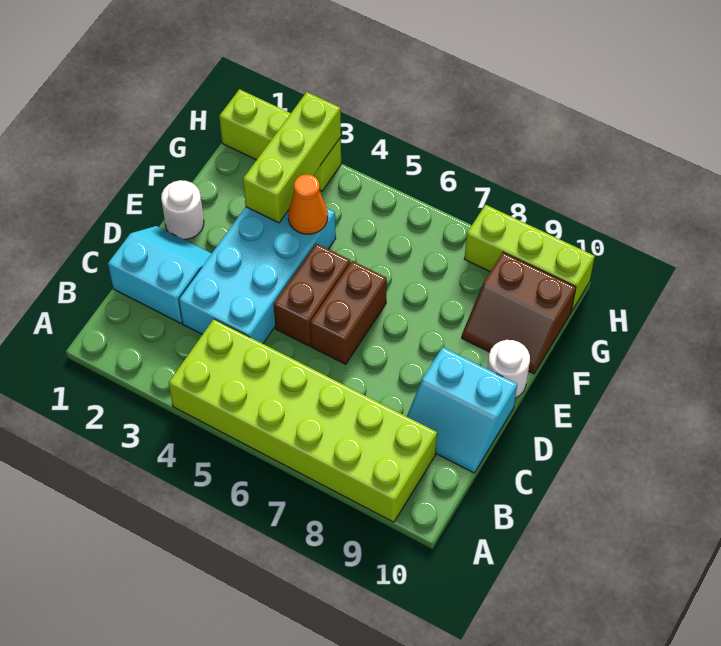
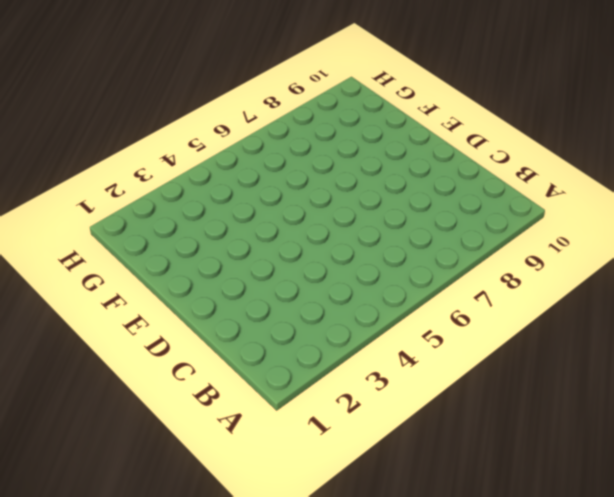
none -> lime brick A4:B9 level 1
none -> cyan slope C1:D2 level 1 top C
none -> cyan brick C3:F4 level 1

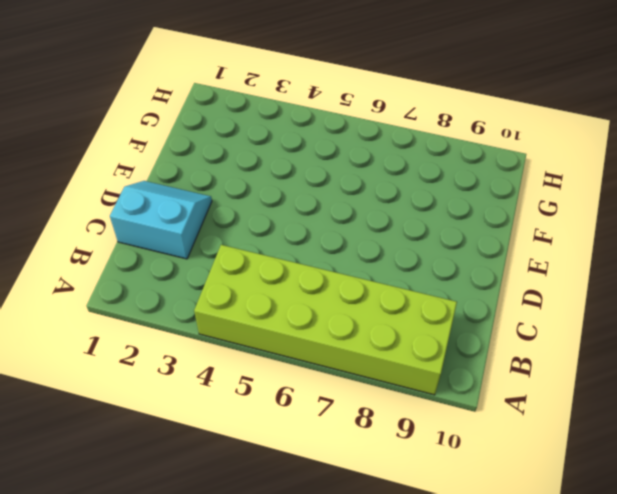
none -> cyan brick C3:F4 level 1
none -> cyan slope C9:D10 level 1 top D
none -> brown brick D5:E5 level 1

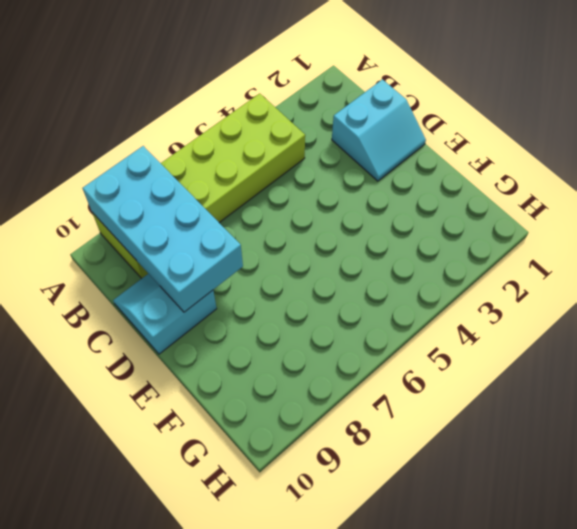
cyan brick A8:D9 level 2 -> cyan brick C3:F4 level 1
none -> brown brick D5:E5 level 1
none -> brown brick D6:E6 level 1
none -> white round brick E1 level 1

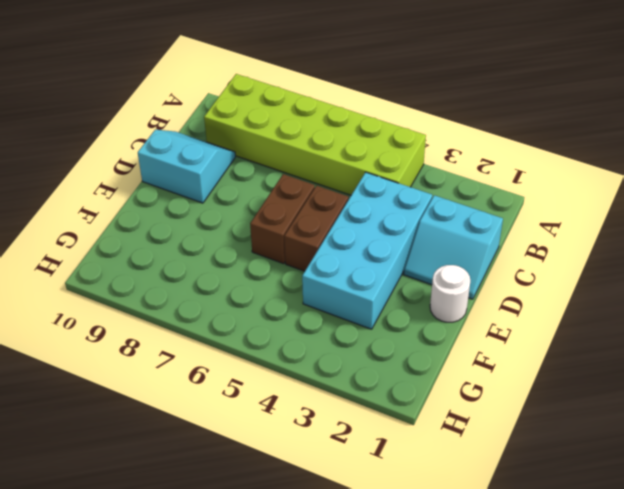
none -> white round brick E10 level 1
none -> brown slope F9:G10 level 1 top G
none -> lime brick H1:H3 level 1

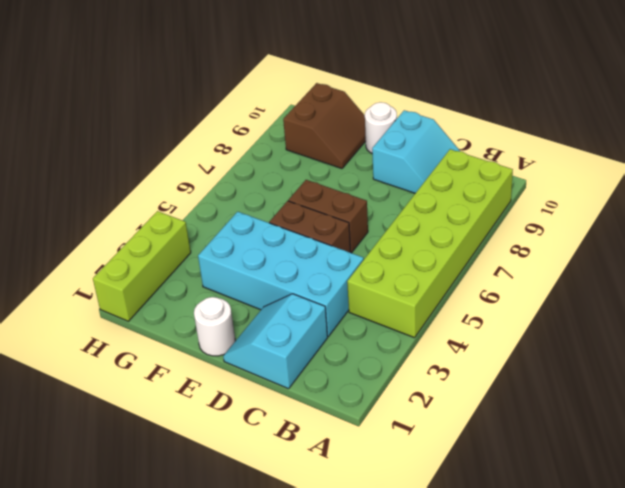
none -> lime brick H8:H10 level 1
none -> lime brick F3:H3 level 2
none -> orange cone F4 level 2

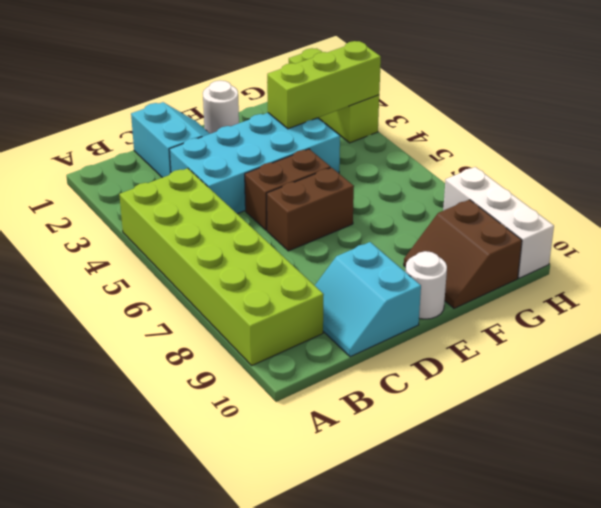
white brick H8:H10 level 1 -> lime brick H8:H10 level 1
none -> orange cone F4 level 2

